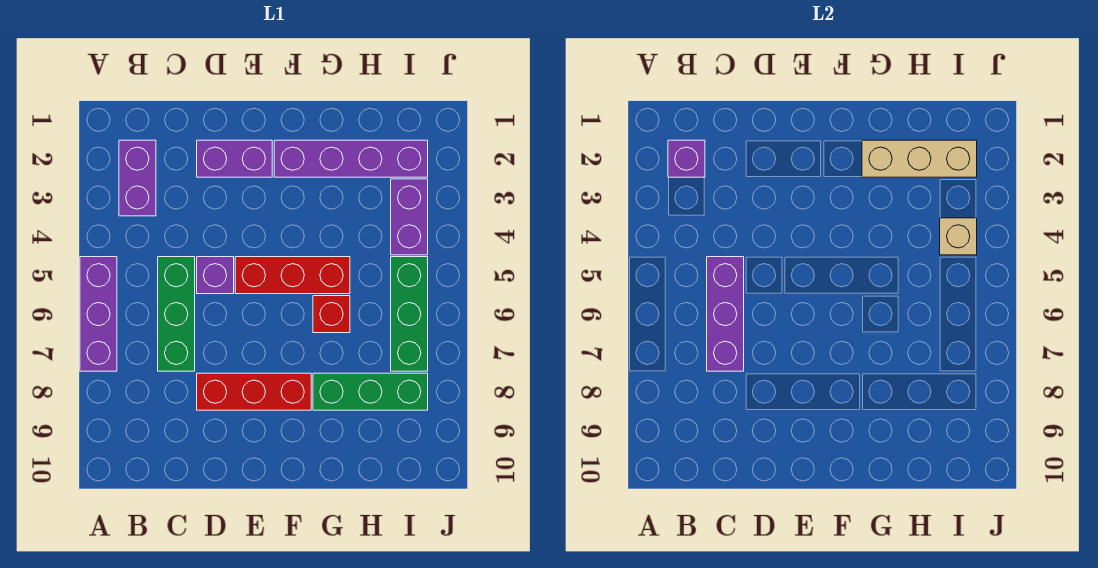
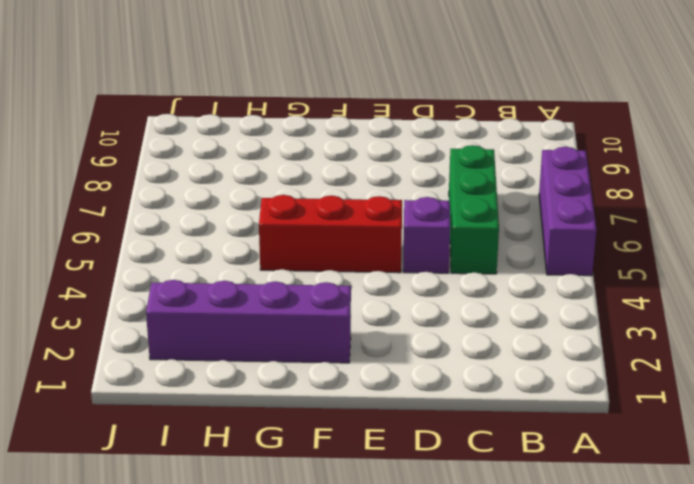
none -> purple brick B2:B3 level 1
none -> purple brick D2:E2 level 1
none -> red brick D8:F8 level 1

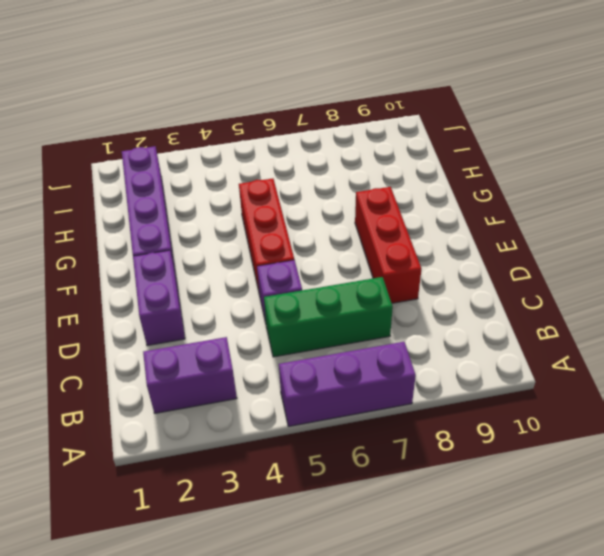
none -> red brick G6 level 1
none -> green brick G8:I8 level 1
none -> purple brick I3:I4 level 1

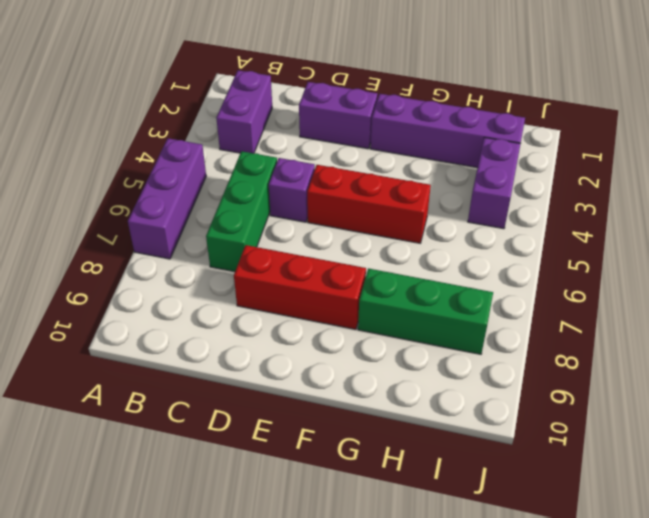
none -> red brick G6 level 1
none -> green brick I5:I7 level 1
none -> purple brick B2 level 2

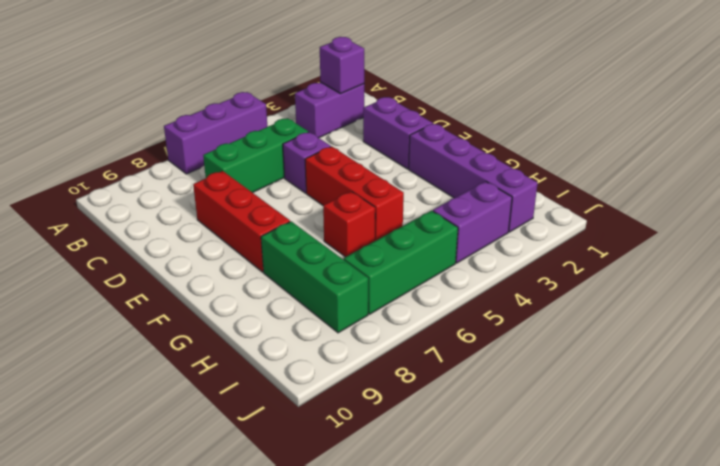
none -> purple brick C5:C7 level 2
none -> tan brick G2:I2 level 2
none -> tan brick I4 level 2

